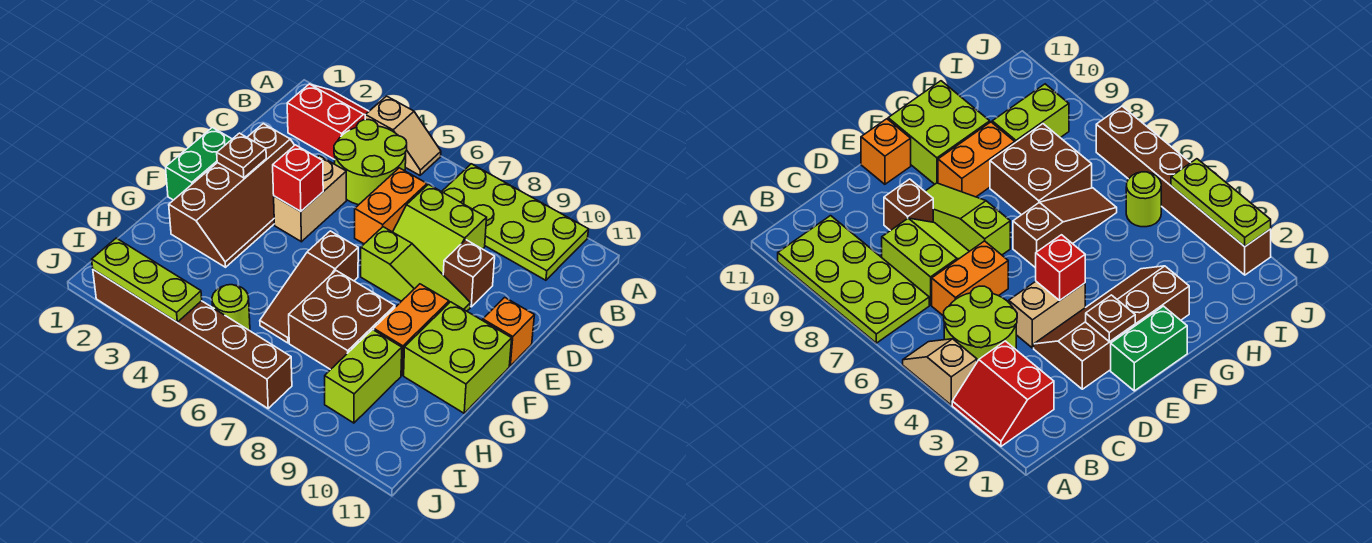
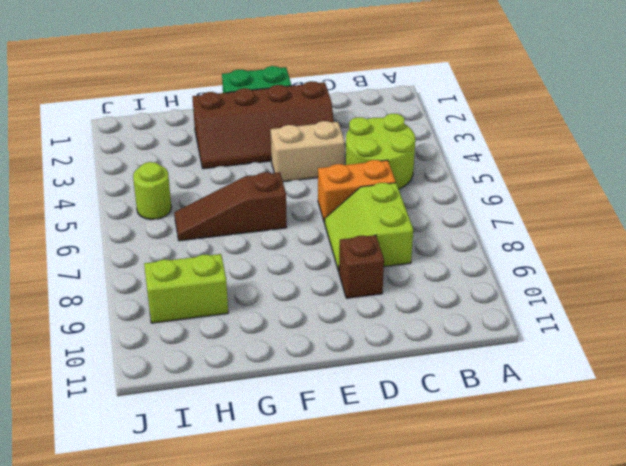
none -> red slope A2:B3 level 1 top B
none -> tan slope A4:A5 level 1 top 4
none -> lime plate A7:B10 level 1

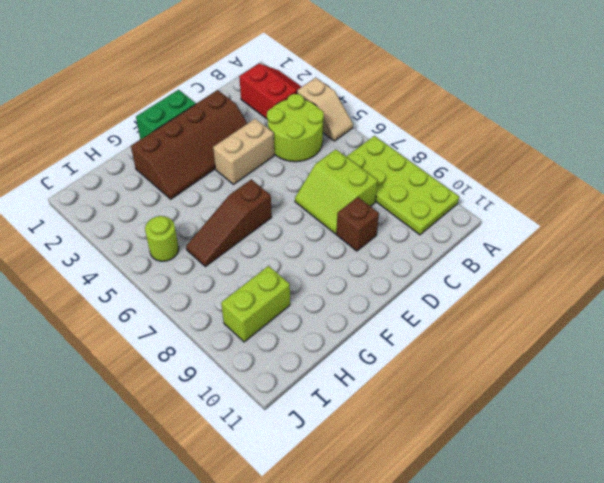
none -> orange brick C6:D6 level 1
none -> lime slope E7:E9 level 1 top 7
none -> orange brick E11 level 1

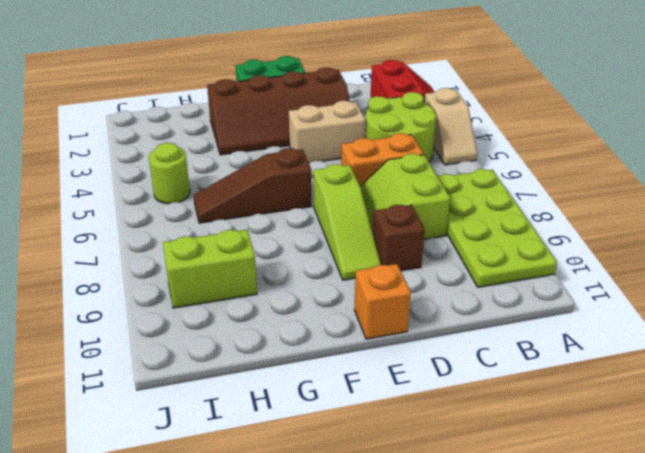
none -> orange brick F9:G9 level 1
none -> lime brick F10:G11 level 1
none -> brown brick G7:H8 level 1

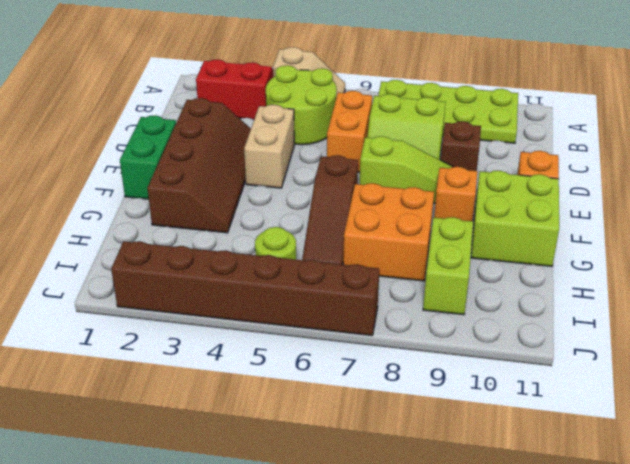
orange brick F9 level 1 -> orange brick F9:G9 level 1
orange brick G7:H8 level 1 -> brown brick G7:H8 level 1
none -> brown plate E2 level 2
none -> red brick E4 level 2
none -> lime plate J2:J4 level 2

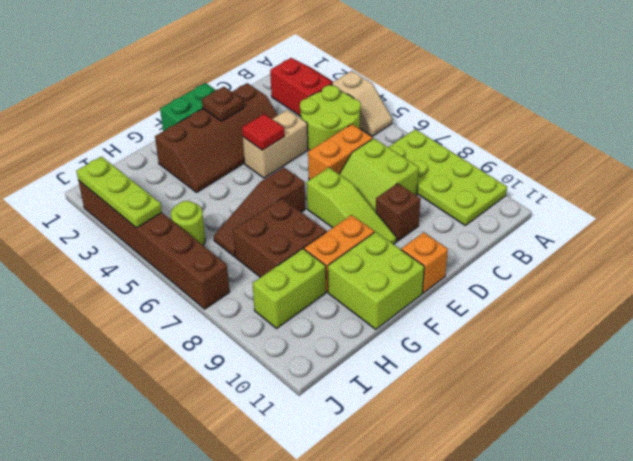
red tile E4 level 2 -> red brick E4 level 2

